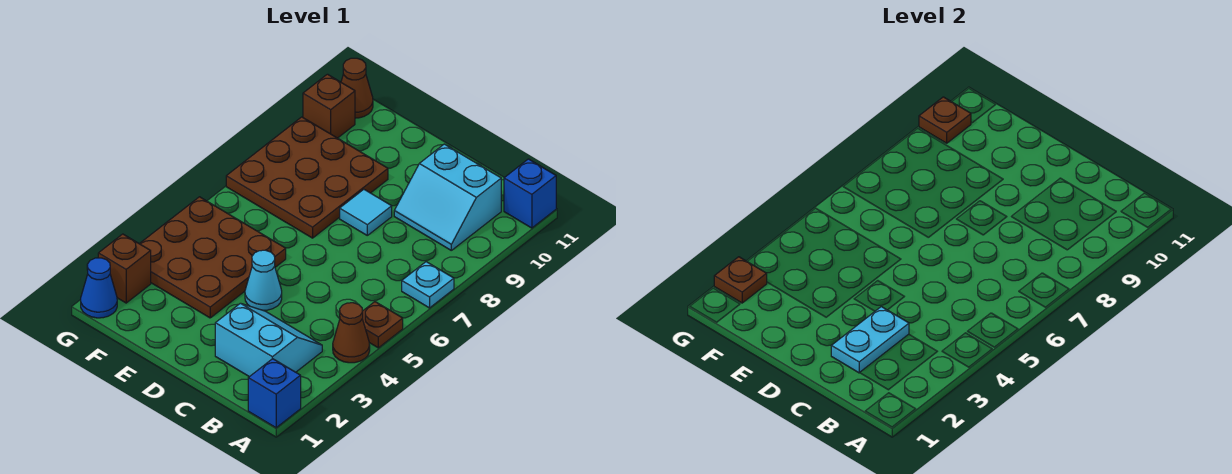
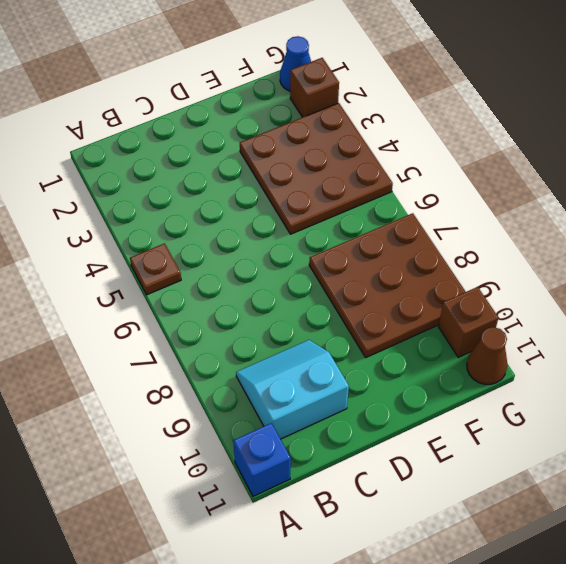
none -> blue brick A1 level 1
none -> brown cone A4 level 1
none -> cyan plate A7 level 1

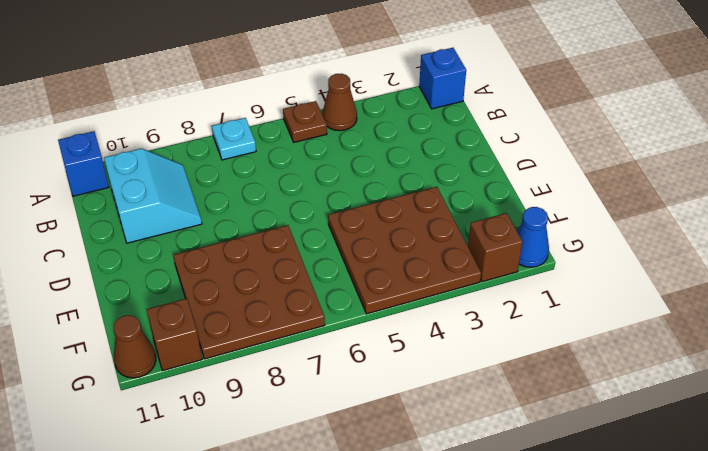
none -> cyan slope B2:C3 level 1 top 2
none -> cyan cone D4 level 1
none -> cyan tile D8 level 1

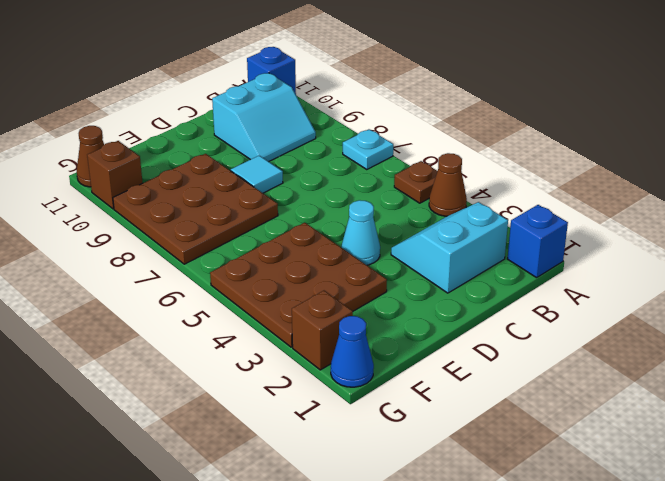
none -> cyan plate C2:C3 level 2
none -> brown plate G2 level 2
none -> brown plate G10 level 2

